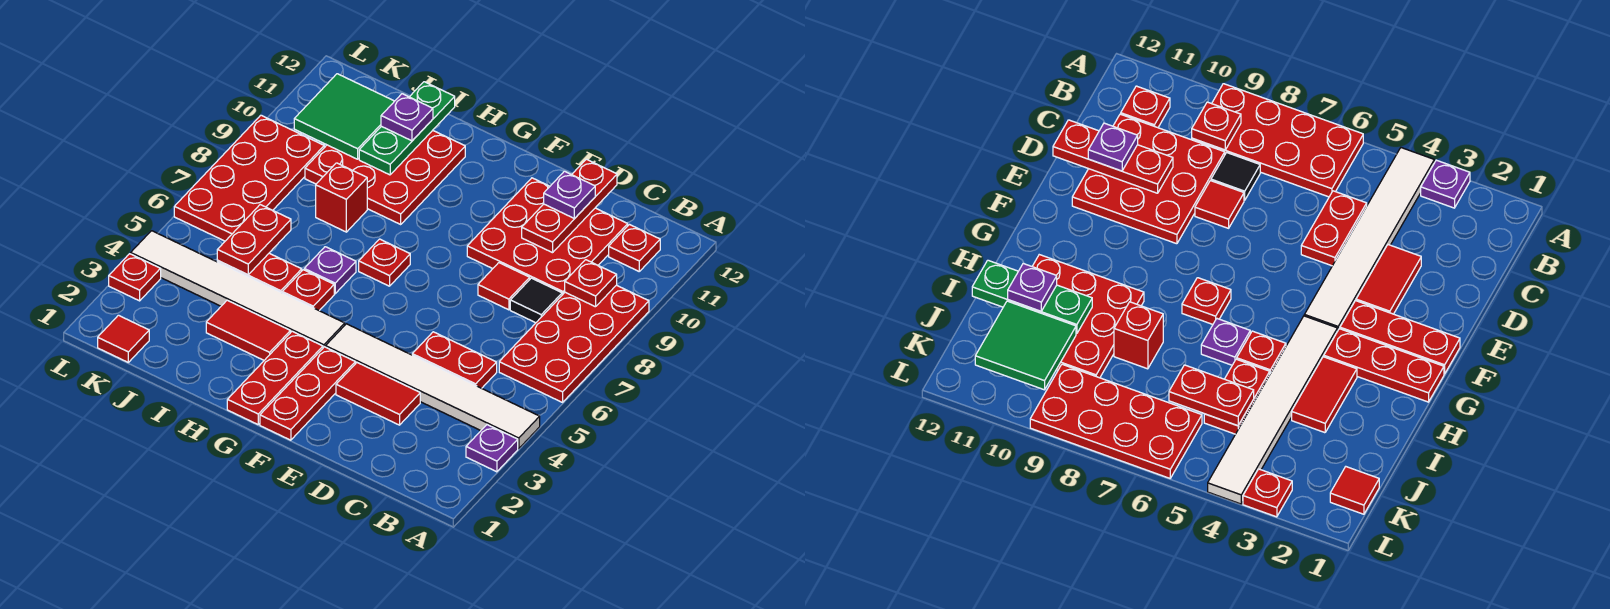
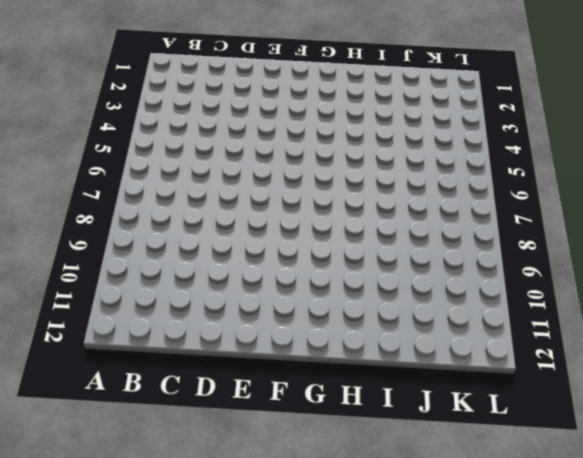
none -> purple plate A3 level 1
none -> white tile A4:F4 level 1
none -> red plate A6:B9 level 1

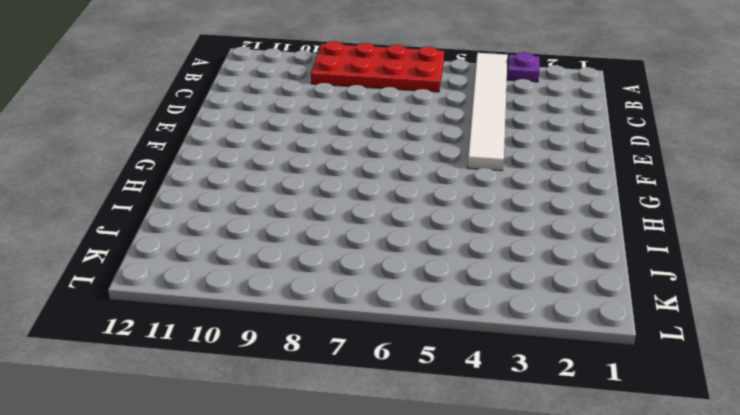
none -> red plate B11 level 1
none -> red plate C5:D5 level 1
none -> black tile C8 level 1

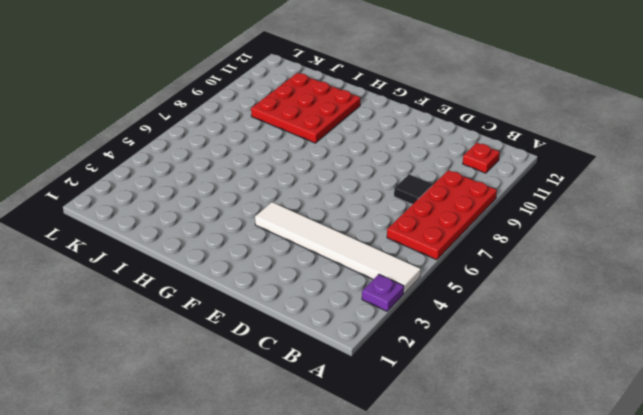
none -> red plate C5:D5 level 1
none -> red plate C9:E11 level 1
none -> red tile D3:E3 level 1

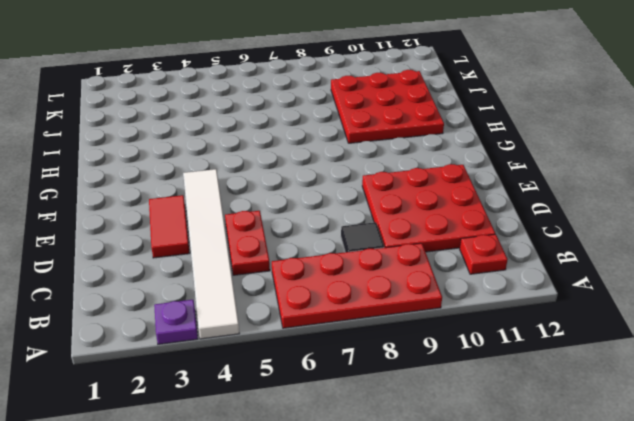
none -> red tile D8 level 1
none -> red plate F1:F3 level 1
none -> red plate G1:G3 level 1

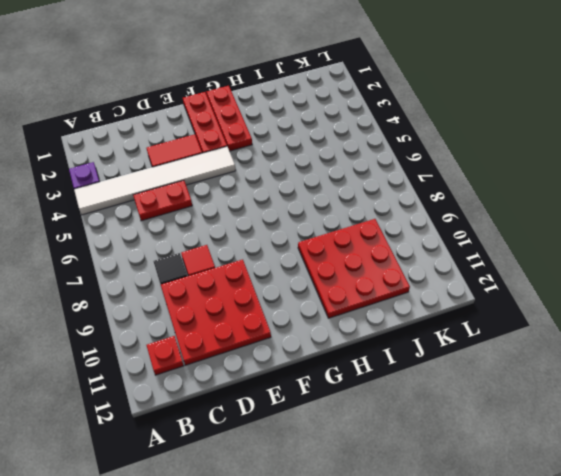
none -> red plate A6:B9 level 1
none -> white tile G4:L4 level 1
none -> red plate G7 level 1

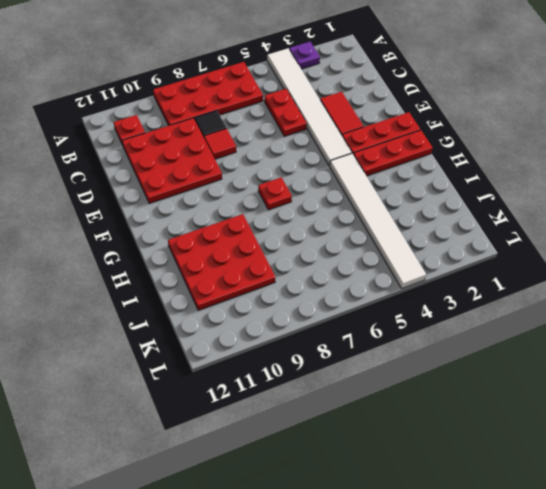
none -> red tile H3:I3 level 1
none -> red plate H5 level 1
none -> purple plate H6 level 1

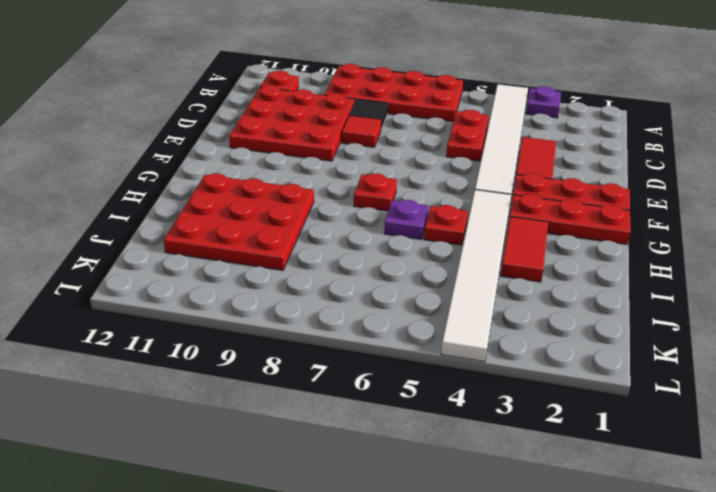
none -> red plate I5:J5 level 1
none -> red brick I8 level 1
none -> red tile K1 level 1

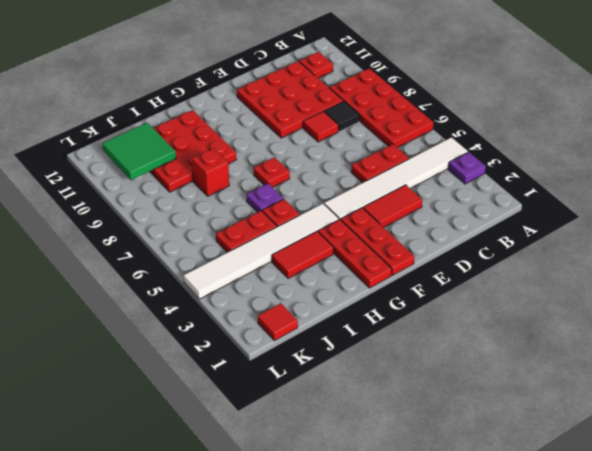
none -> red plate K6:L9 level 1
none -> red plate L3 level 1
none -> red plate B9 level 2

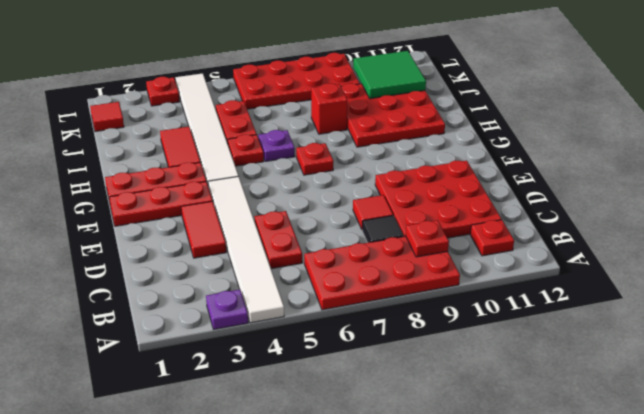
none -> red plate D10:D12 level 2
none -> green plate I10:I12 level 2
none -> red plate J5:J6 level 2

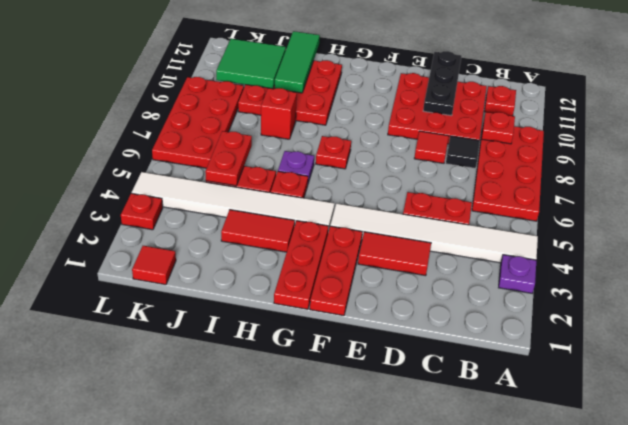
black plate D10:D12 level 2 -> red plate D10:D12 level 2
green tile I10:I12 level 2 -> green plate I10:I12 level 2
none -> purple plate D11 level 3
none -> purple plate I11 level 3

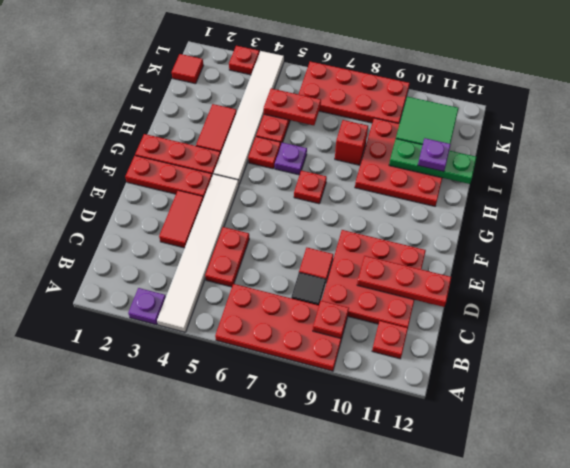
none -> purple plate D11 level 3

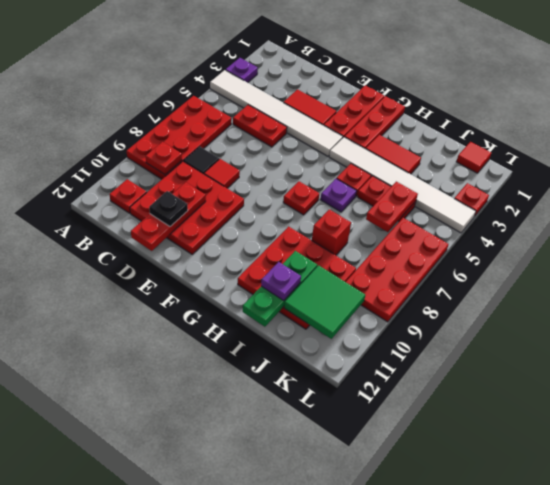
black plate D11 level 3 -> purple plate D11 level 3

